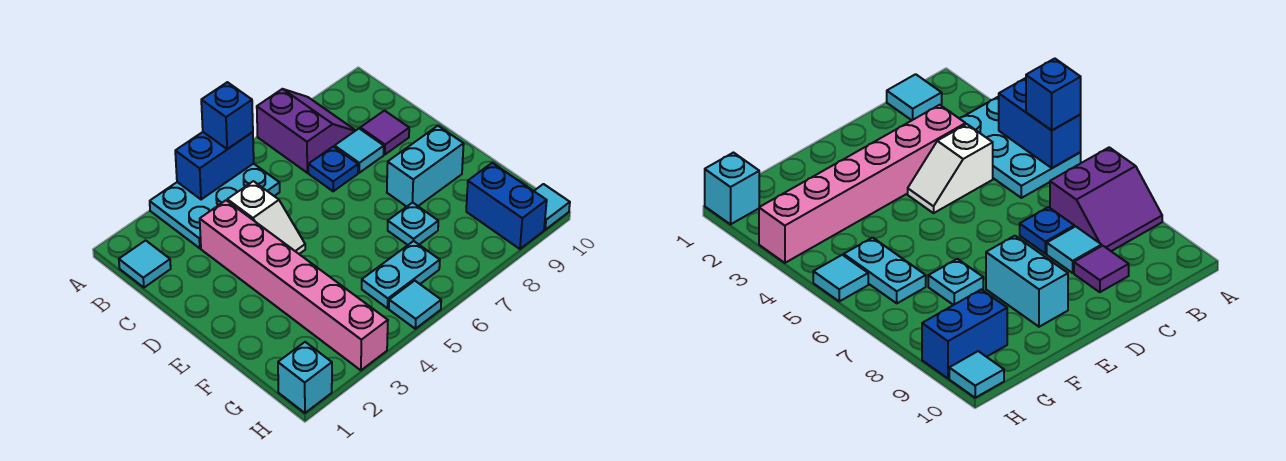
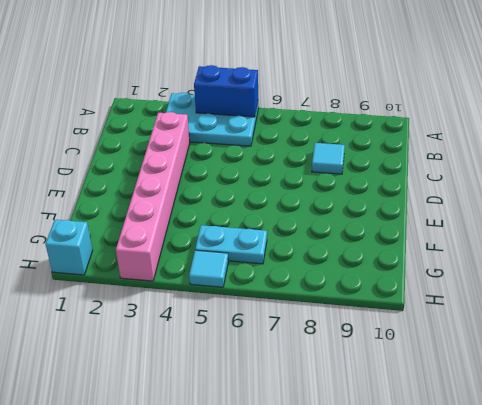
none -> purple slope A7:B8 level 1 top 7
none -> cyan tile B1 level 1
none -> white slope C4:D4 level 1 top C

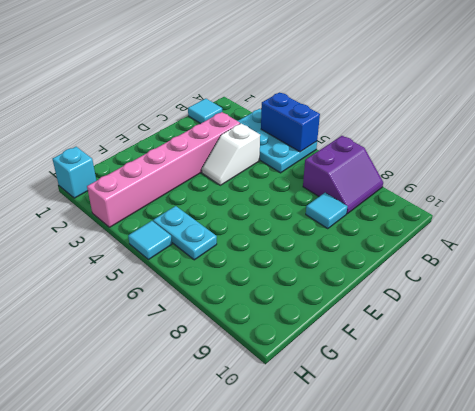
none -> blue plate C7 level 1
none -> purple tile C9 level 1
none -> cyan brick E8:E9 level 1

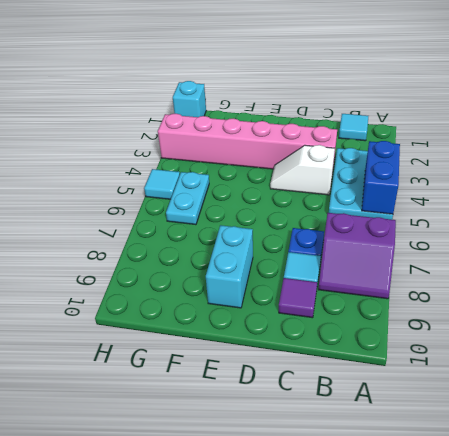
none -> cyan plate F7 level 1
none -> blue brick G9:H9 level 1
none -> cyan tile H10 level 1

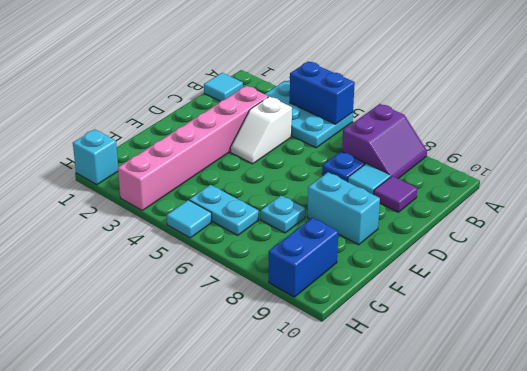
none -> cyan tile H10 level 1
none -> blue brick A5 level 3

